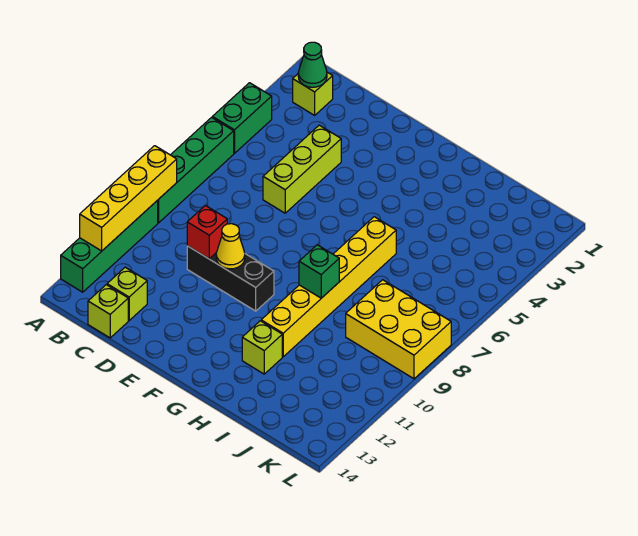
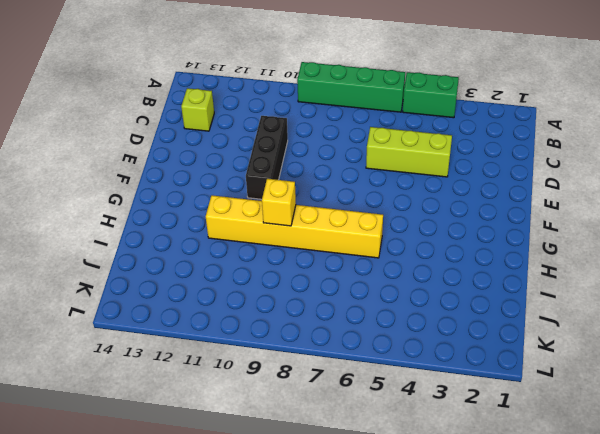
yellow brick H9 level 2 -> green brick H9 level 2
none -> green brick A10:A13 level 1
none -> lime brick B2 level 1
none -> lime brick C14 level 1

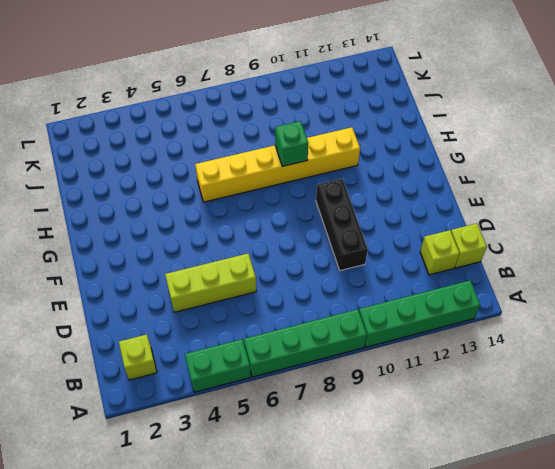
none -> lime brick H12 level 1
none -> yellow brick J8:L9 level 1
none -> yellow brick A9:A12 level 2

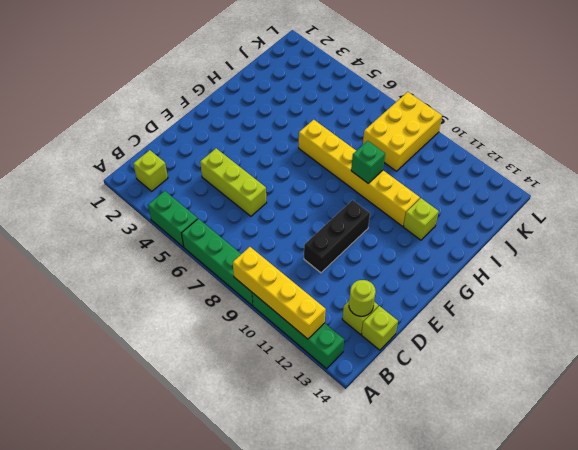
lime round brick C13 level 2 -> none
none -> green cone B2 level 2
none -> red brick D10 level 2
none -> yellow cone E10 level 2

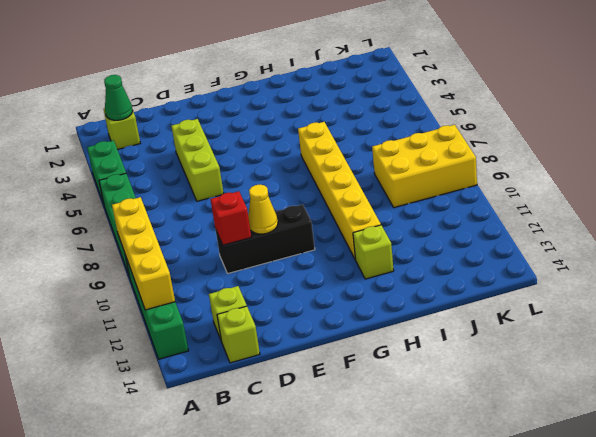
none -> green brick H9 level 2

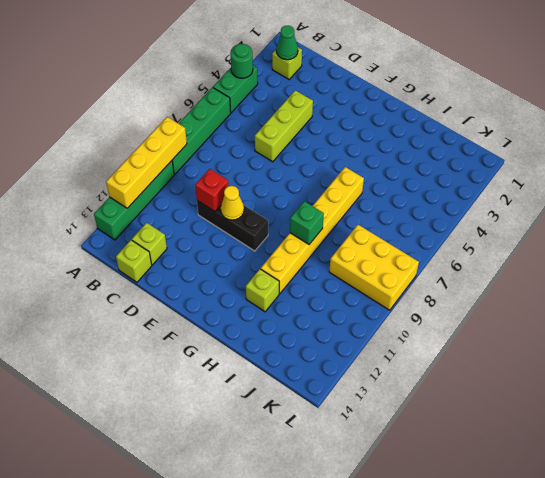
green round brick A4 level 2 -> none

